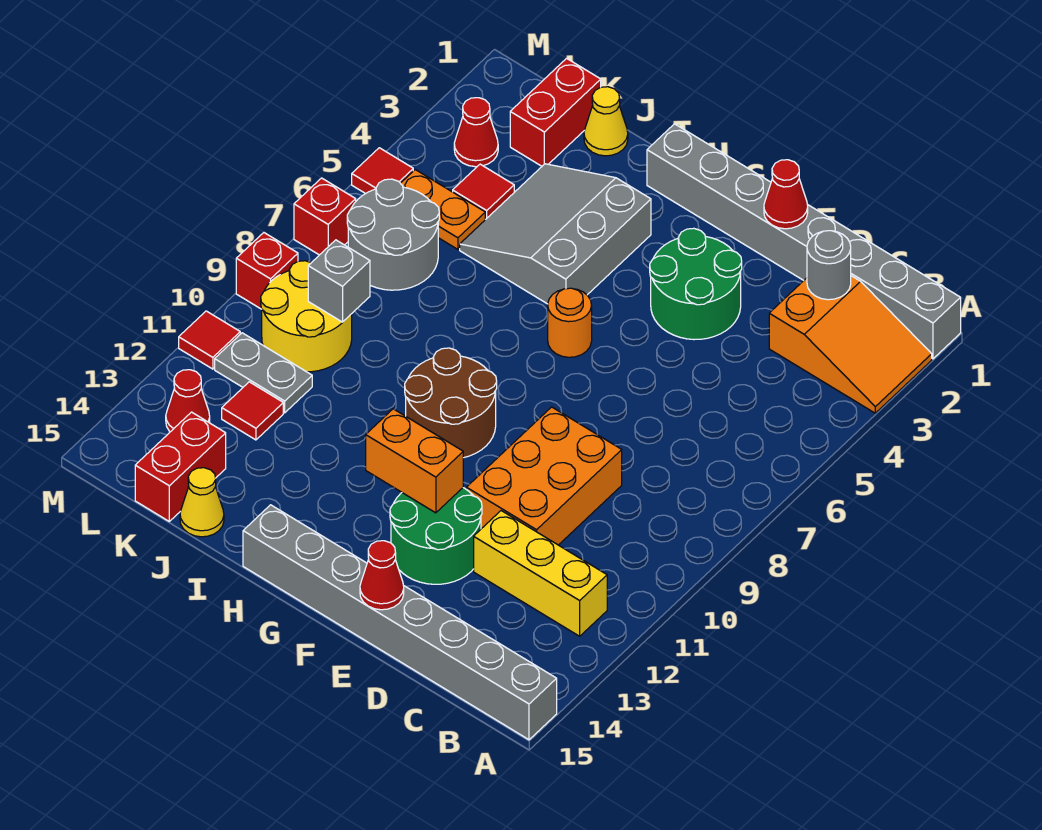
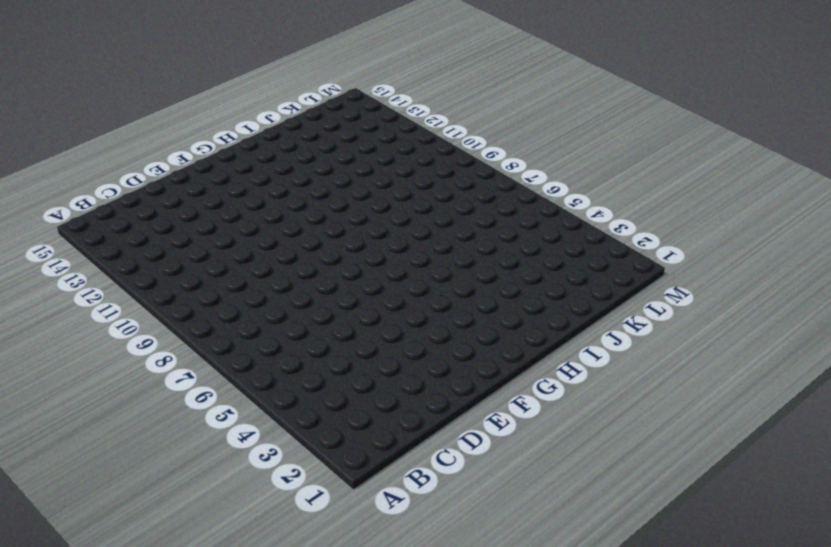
none -> grey brick A1:H1 level 1
none -> orange slope A2:C3 level 1 top C
none -> grey brick A15:H15 level 1
none -> yellow brick B12:D12 level 1

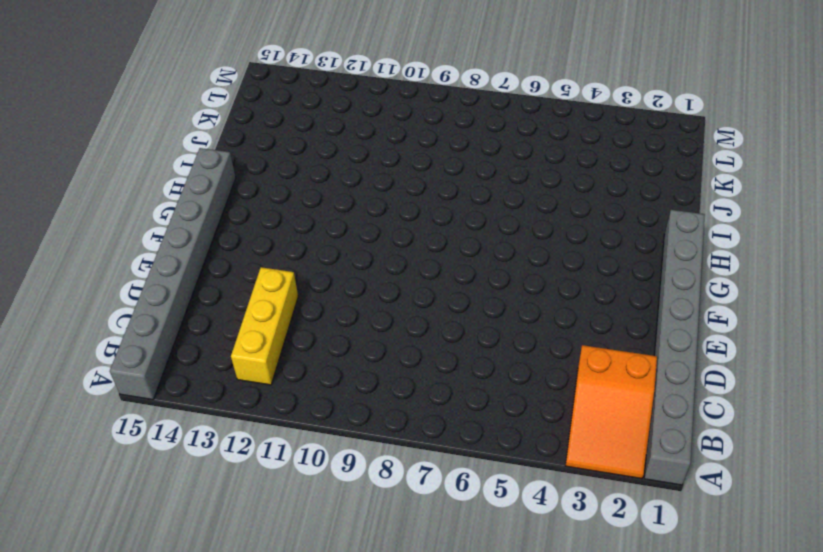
none -> orange brick D9:E11 level 1
none -> green round brick E3:F4 level 1
none -> green round brick E12:F13 level 1
none -> orange round brick G6 level 1

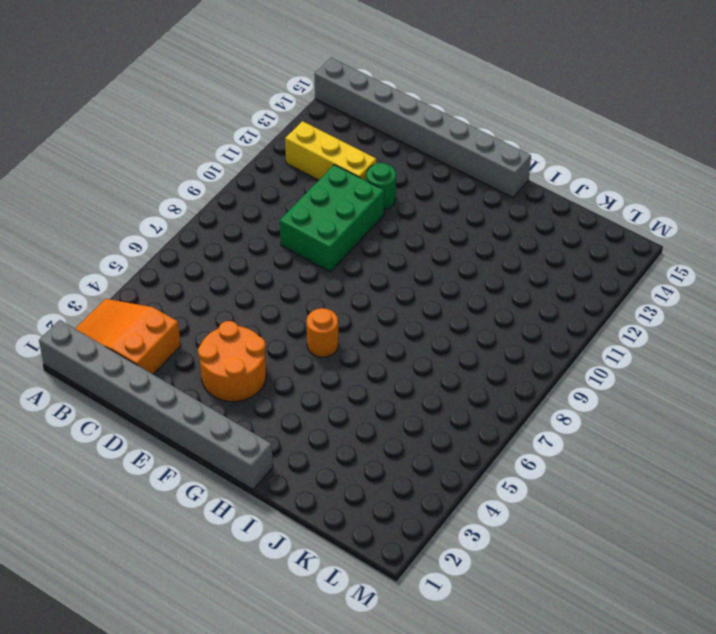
green brick D9:E11 level 1 -> orange brick D9:E11 level 1
orange round brick E3:F4 level 1 -> green round brick E3:F4 level 1
green round brick E12 level 1 -> green round brick E12:F13 level 1
none -> brown round brick G9:H10 level 1
none -> grey slope H3:J5 level 1 top H
none -> yellow cone J1 level 1
none -> yellow cone J15 level 1

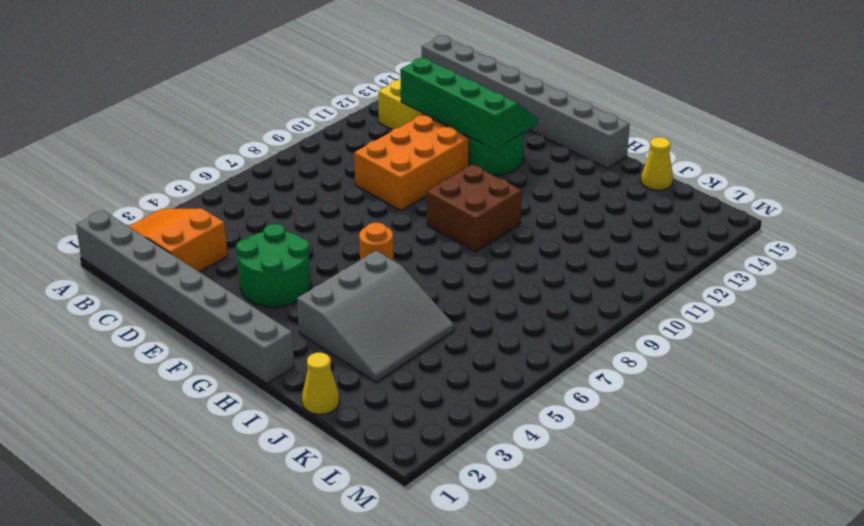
green slope C12:F13 level 2 top 12 -> orange brick F12:G12 level 2
brown brick G9:H10 level 1 -> brown round brick G9:H10 level 1
none -> red brick K1:K2 level 1
none -> red tile K4 level 1
none -> orange plate K5:L5 level 1
none -> grey round brick K6:L7 level 1

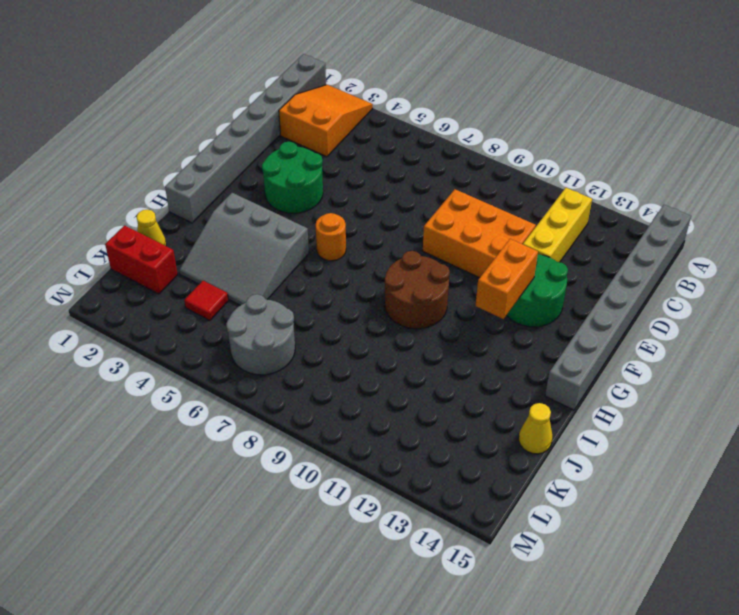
none -> orange plate K5:L5 level 1
none -> yellow round brick K9:L10 level 1
none -> grey plate K11:L11 level 1
none -> red tile K12 level 1

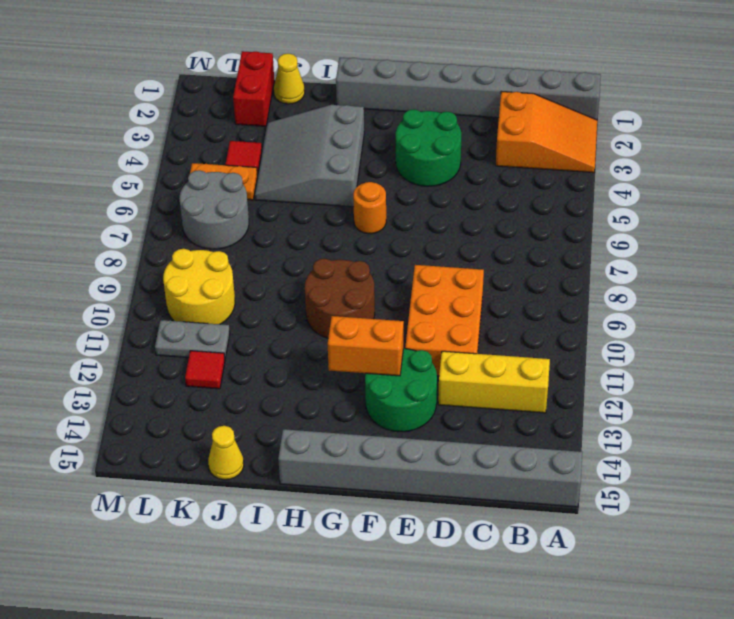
none -> red brick K14:K15 level 1
none -> red cone L3 level 1
none -> red cone L13 level 1
none -> red tile M5 level 1

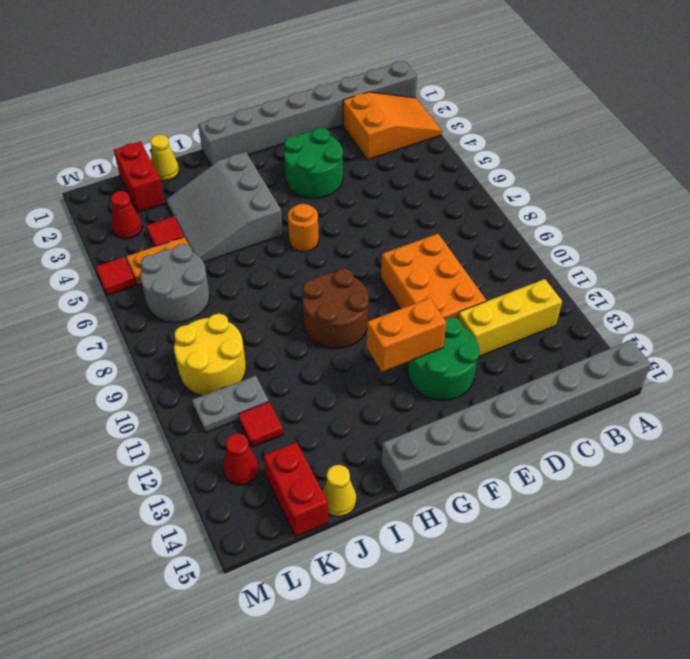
none -> red brick M7 level 1
none -> red brick M9 level 1
none -> red tile M11 level 1
none -> grey round brick C2 level 2

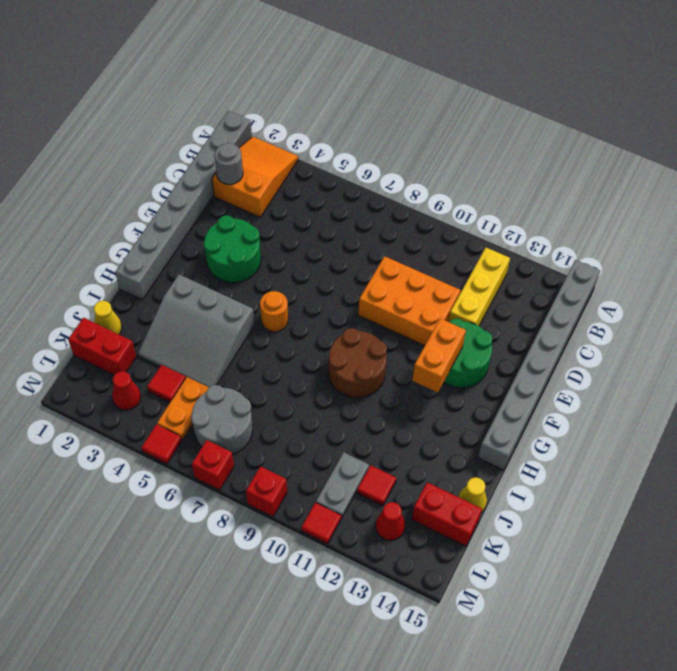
none -> yellow round brick K9:L10 level 1
none -> red cone E1 level 2
none -> red cone E15 level 2
none -> grey brick K9 level 2

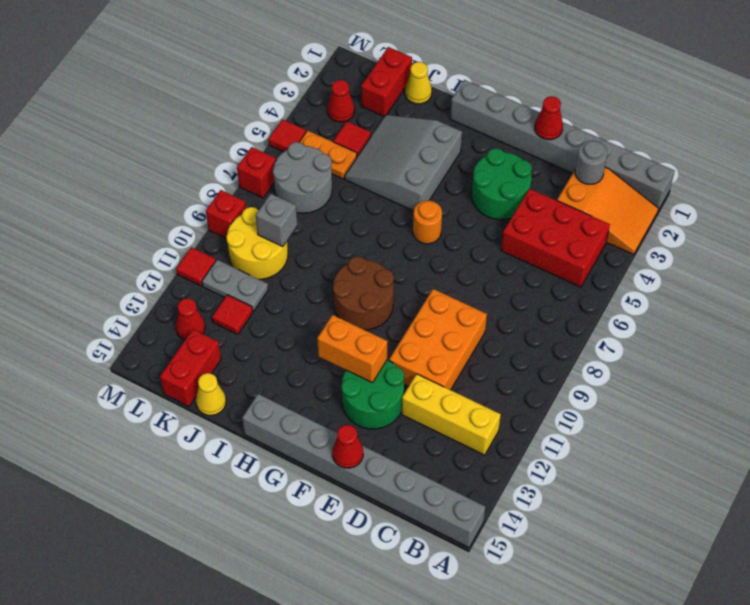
red brick B4:D5 level 1 -> none

